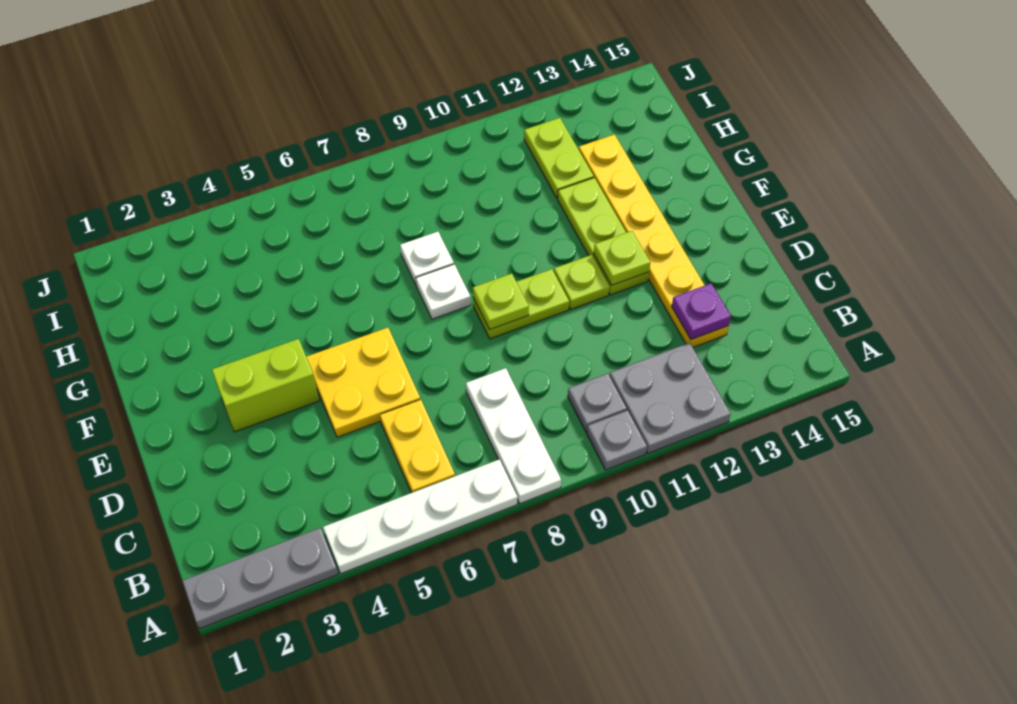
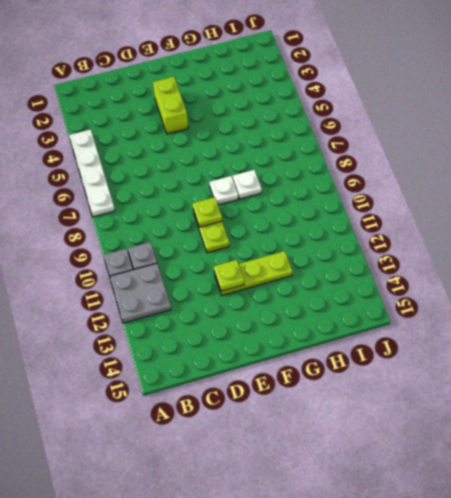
none -> grey plate A1:A3 level 1
none -> white plate A8:C8 level 1
none -> yellow plate B6:C6 level 1

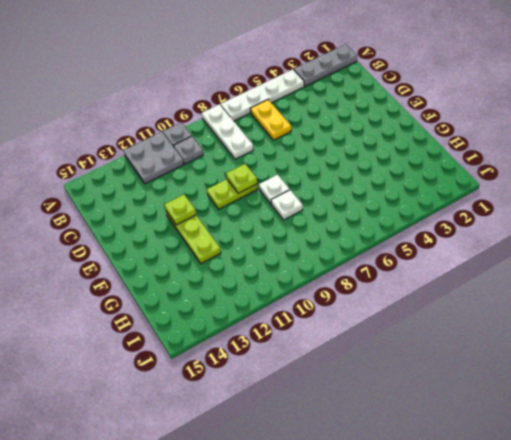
none -> yellow plate C13:H13 level 1
none -> yellow plate D5:E6 level 1
none -> lime brick E3:E4 level 1

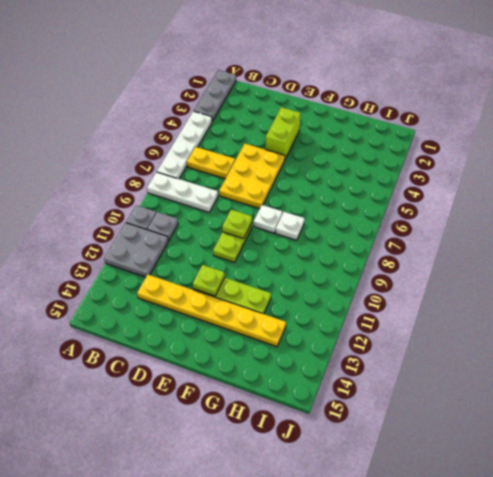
yellow plate D5:E7 level 1 -> yellow plate D5:E6 level 1
none -> lime plate E11 level 1
none -> lime plate H12:I12 level 1
none -> purple plate C13 level 2

